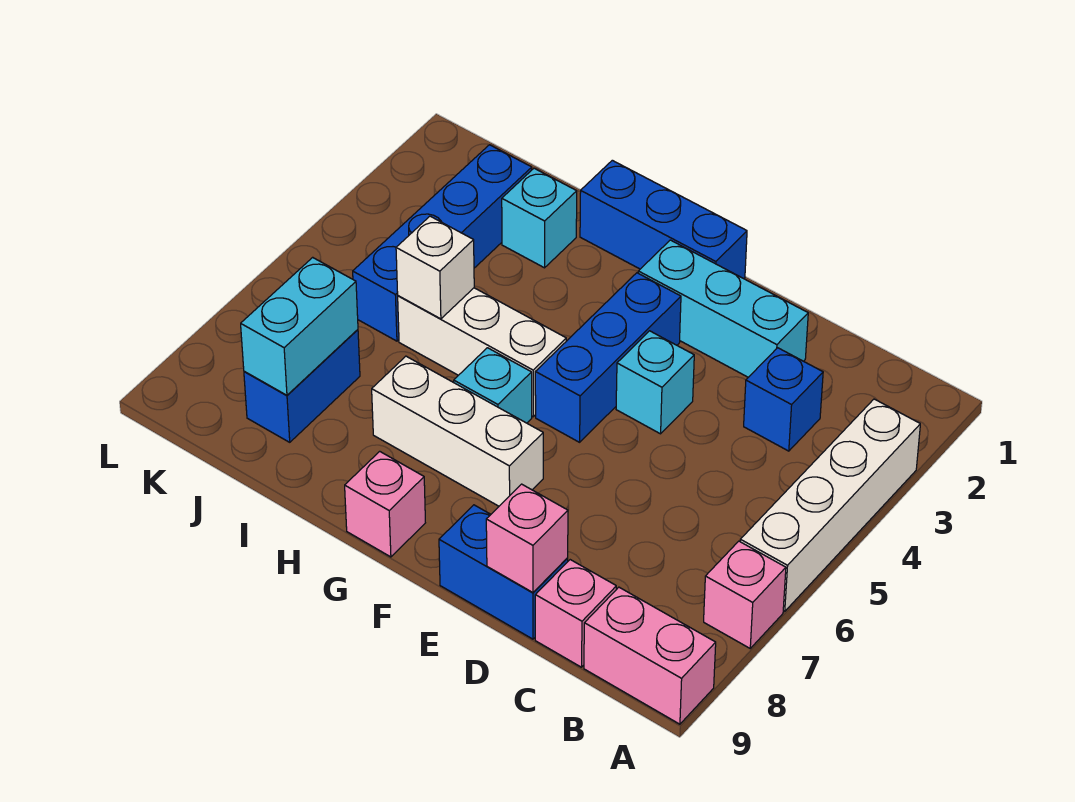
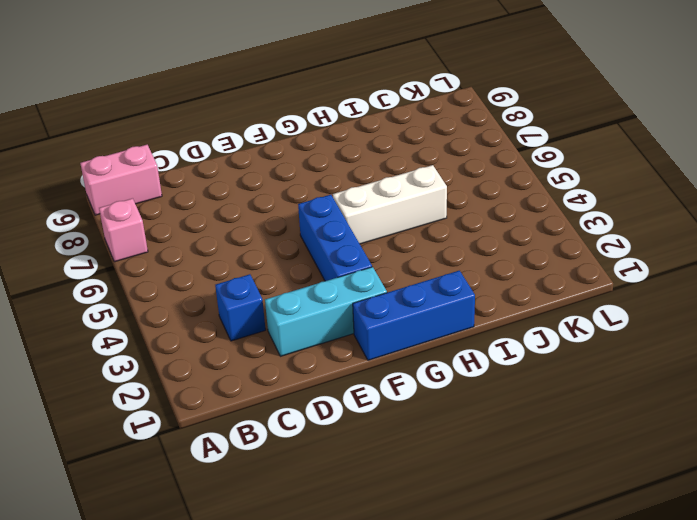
none -> white brick A3:A6 level 1
none -> pink brick C9 level 1
none -> blue brick D9:E9 level 1

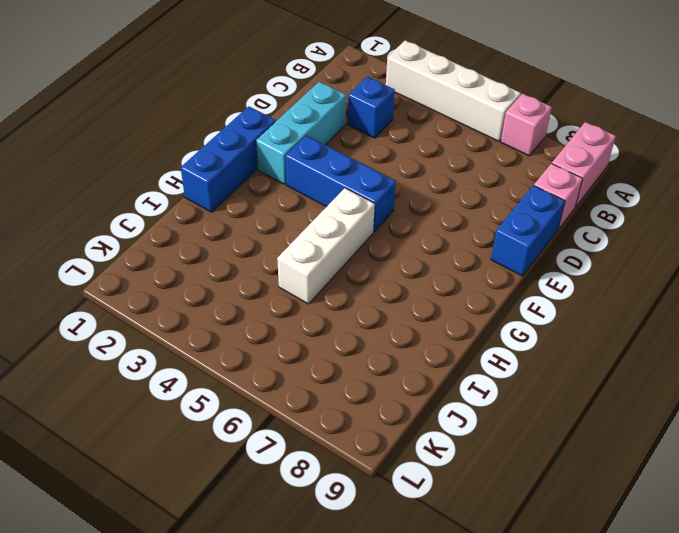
none -> cyan brick E4 level 1
none -> white brick F7:H7 level 1
none -> cyan brick G6 level 1

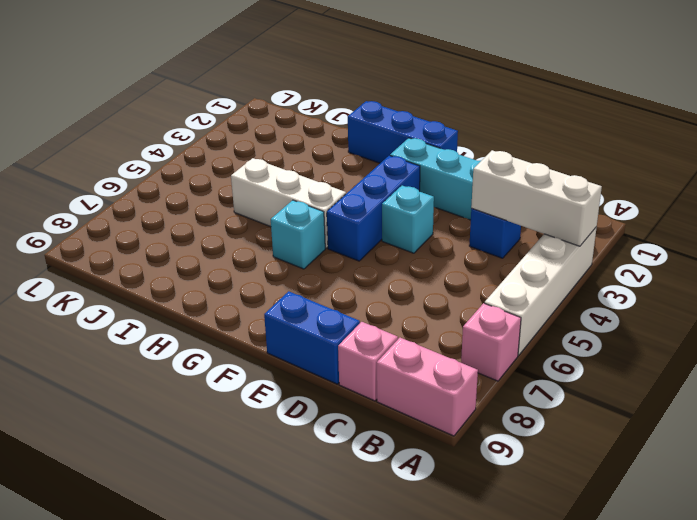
white brick A3:C3 level 2 -> white brick F7:H7 level 1
none -> pink brick G9 level 1
none -> cyan brick I2 level 1
none -> blue brick J2:J5 level 1

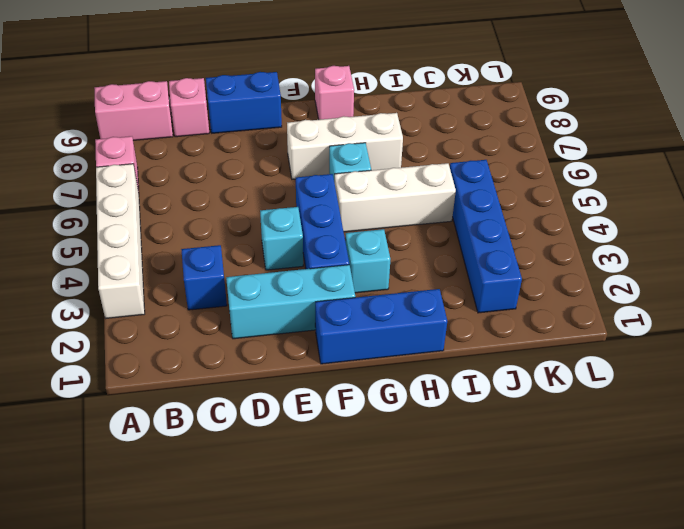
cyan brick G3 level 1 -> cyan brick I2 level 1
none -> blue brick J7:J8 level 1
none -> pink brick D9 level 2
none -> white brick I5 level 2

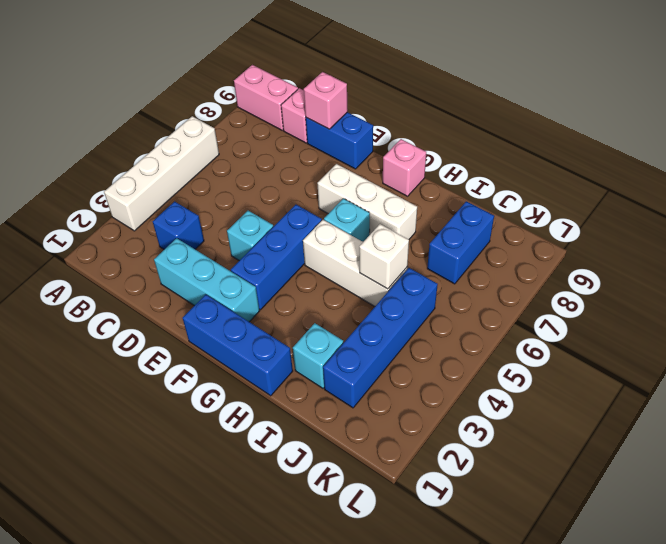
none -> pink brick A7 level 1
none -> cyan brick J7:J8 level 2

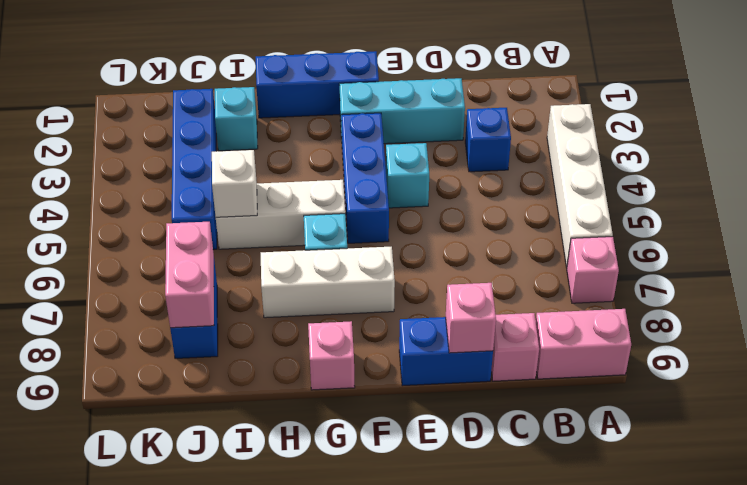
pink brick J7:J8 level 2 -> cyan brick J7:J8 level 2

